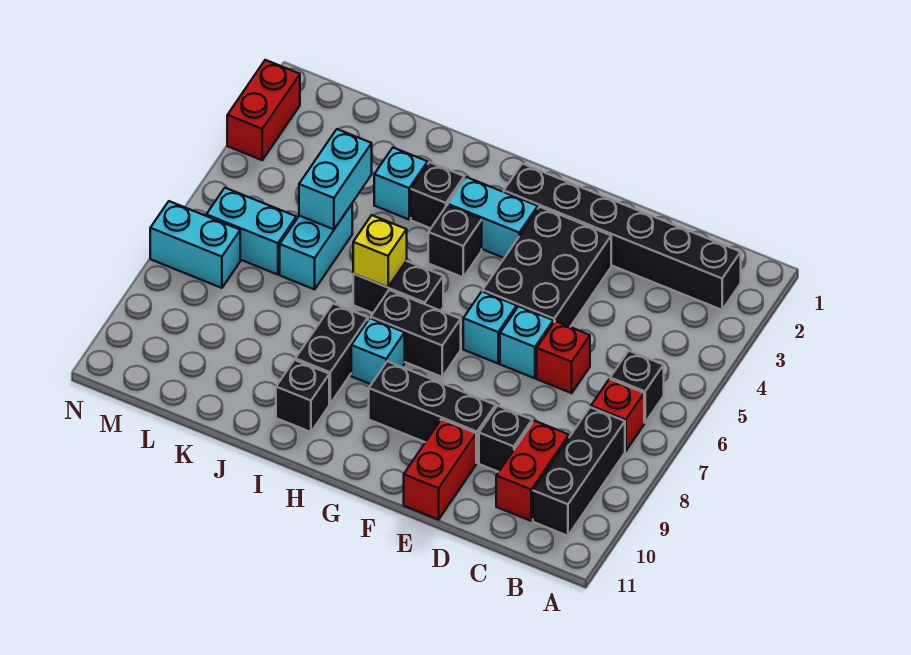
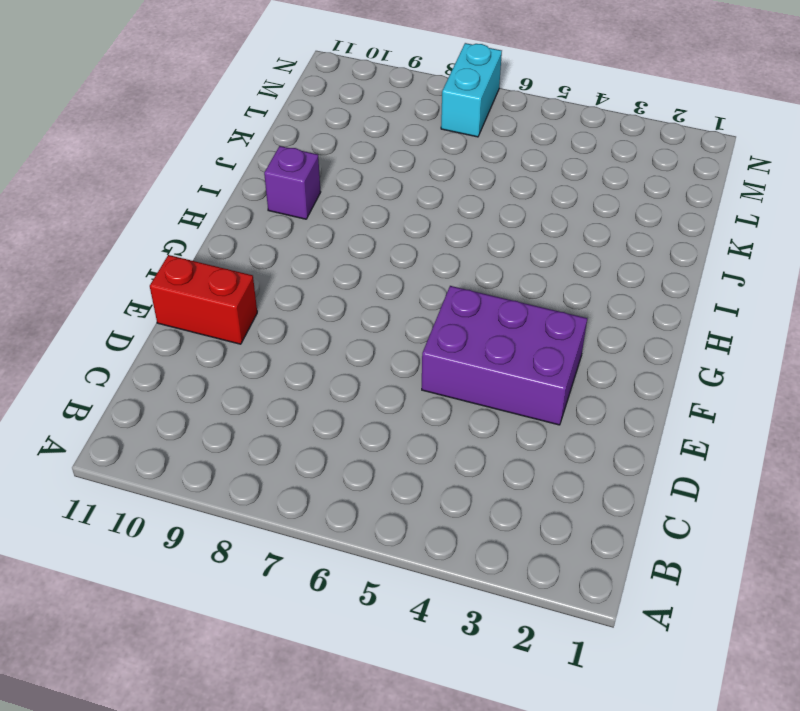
purple brick E3:F5 level 1 -> black brick E3:F5 level 1
purple brick I10 level 1 -> black brick I10 level 1
none -> black brick B2:G2 level 1
none -> black brick B6 level 1
none -> red brick B7 level 1

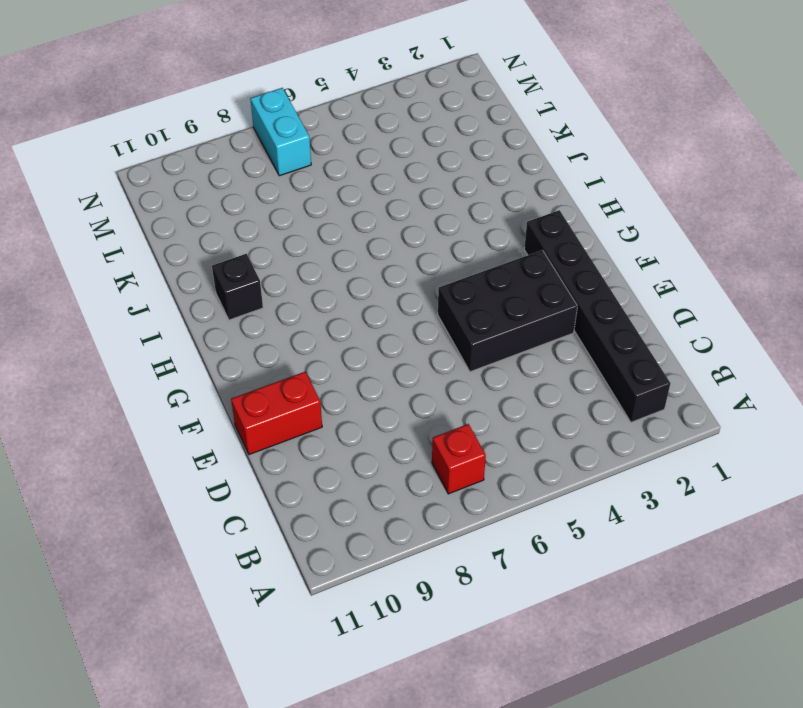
none -> black brick B6 level 1
none -> black brick B8:B10 level 1
none -> red brick C9:C10 level 1

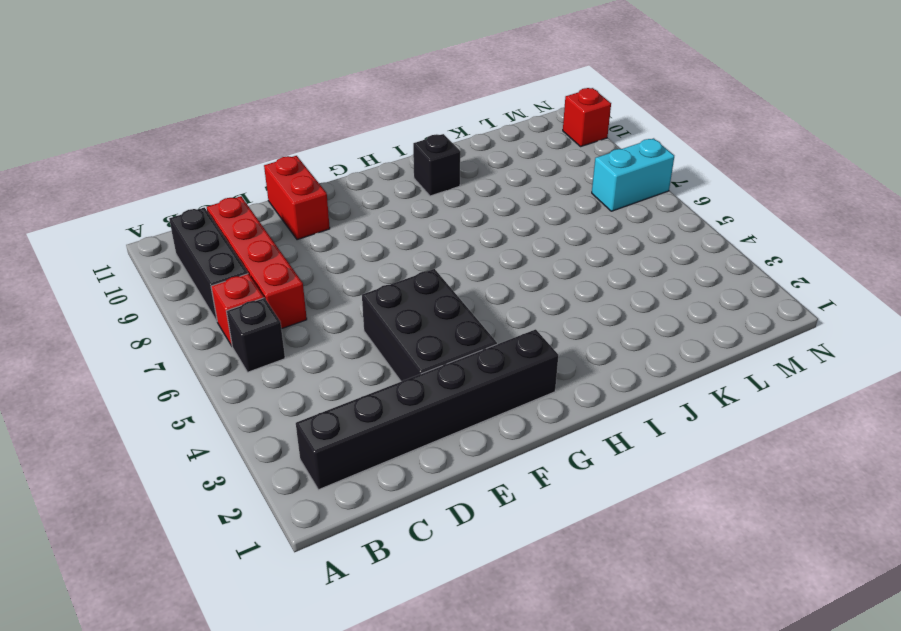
red brick C7:C10 level 1 -> red brick C9:C10 level 1
red brick N10 level 1 -> red brick D6 level 1
none -> black brick D9 level 1
none -> cyan brick E6 level 1
none -> black brick E9:G9 level 1

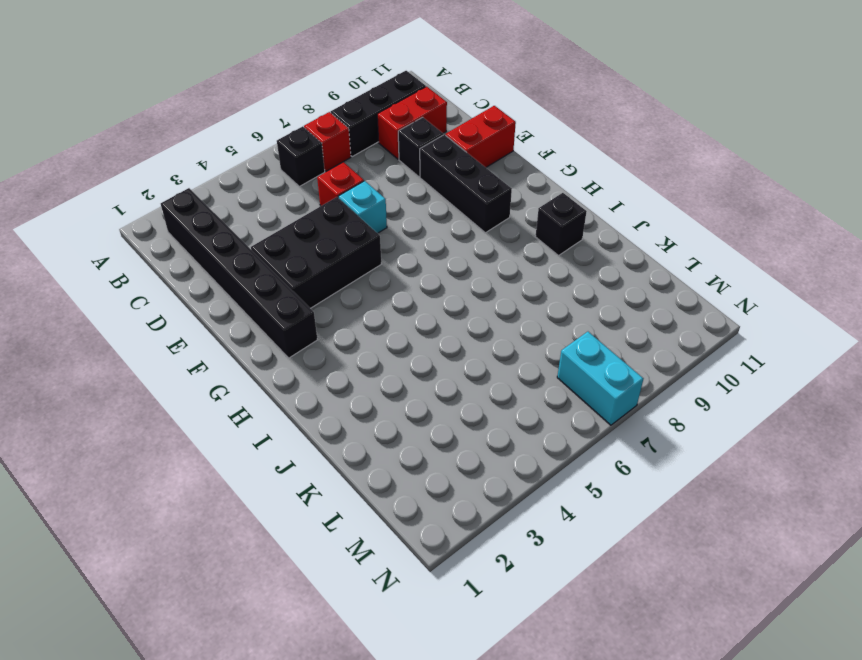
none -> cyan brick F6 level 1
none -> cyan brick G3:H3 level 1
none -> black brick G7:H7 level 1

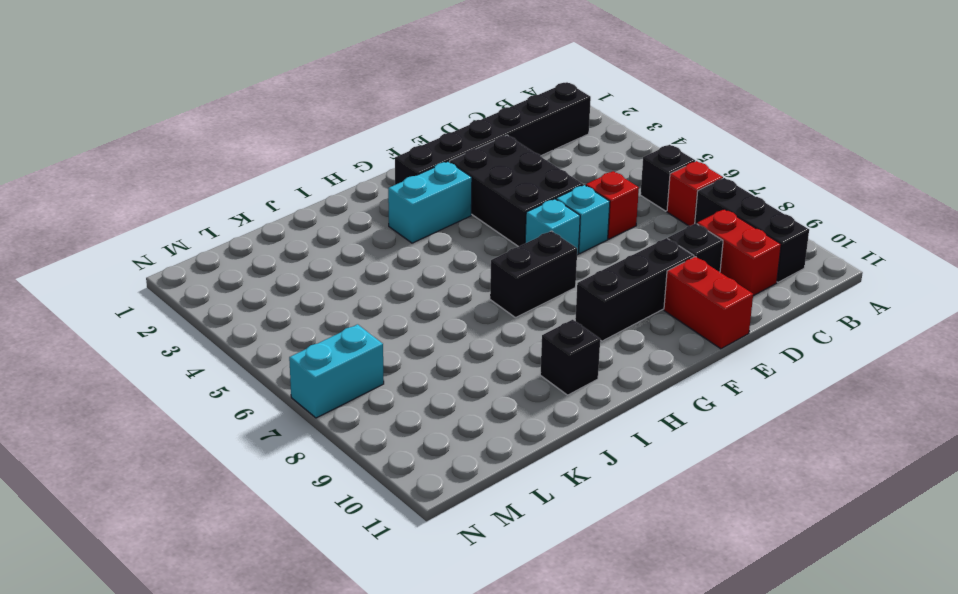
none -> black brick H4 level 1
none -> black brick H6:I6 level 1
none -> cyan brick H8 level 1

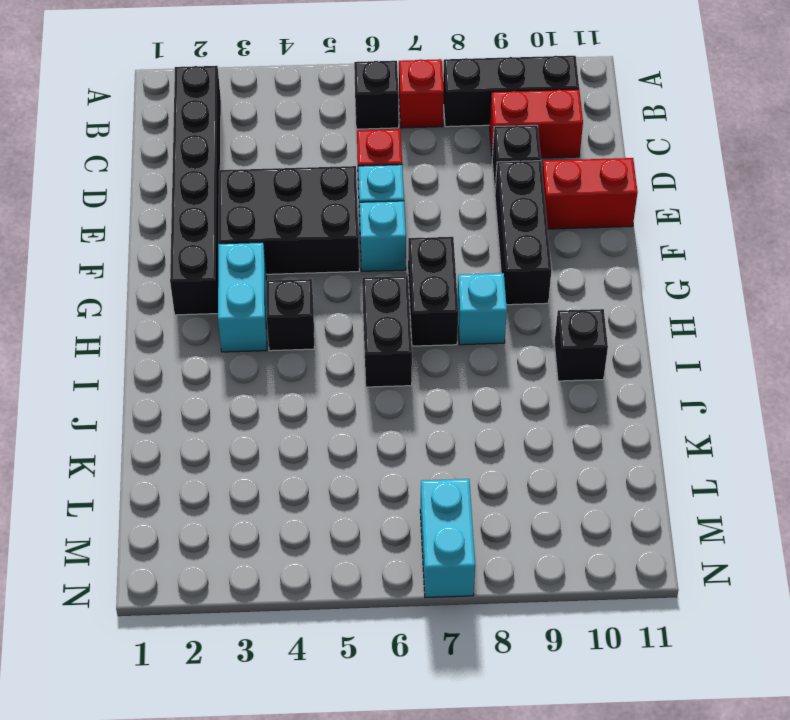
none -> black brick I3 level 1
none -> black brick I8:I9 level 1
none -> cyan brick J3 level 1

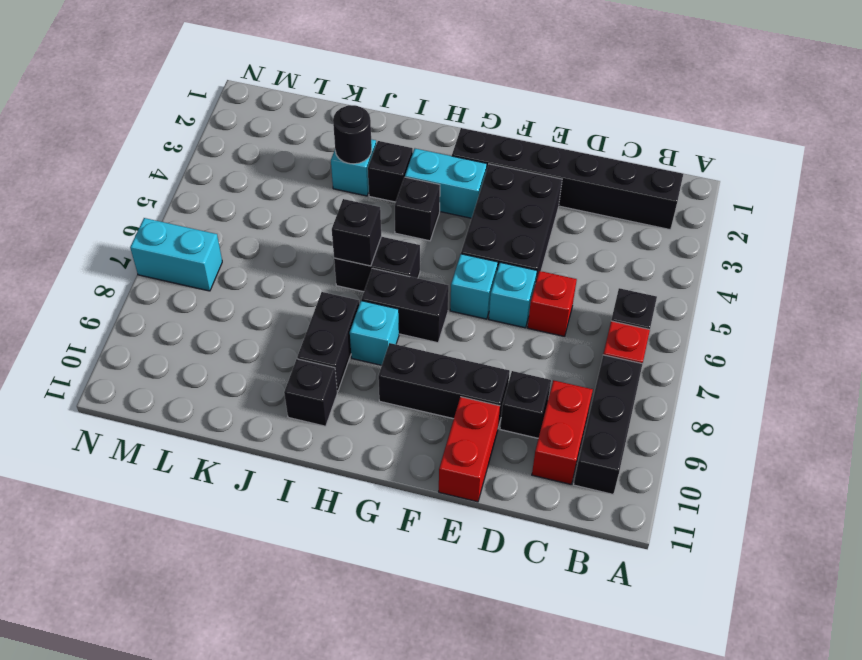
black brick I6 level 2 -> yellow brick I6 level 2
black round brick J3 level 2 -> none
none -> cyan brick K5:K6 level 1
none -> cyan brick L6:M6 level 1
none -> red brick N2:N3 level 1

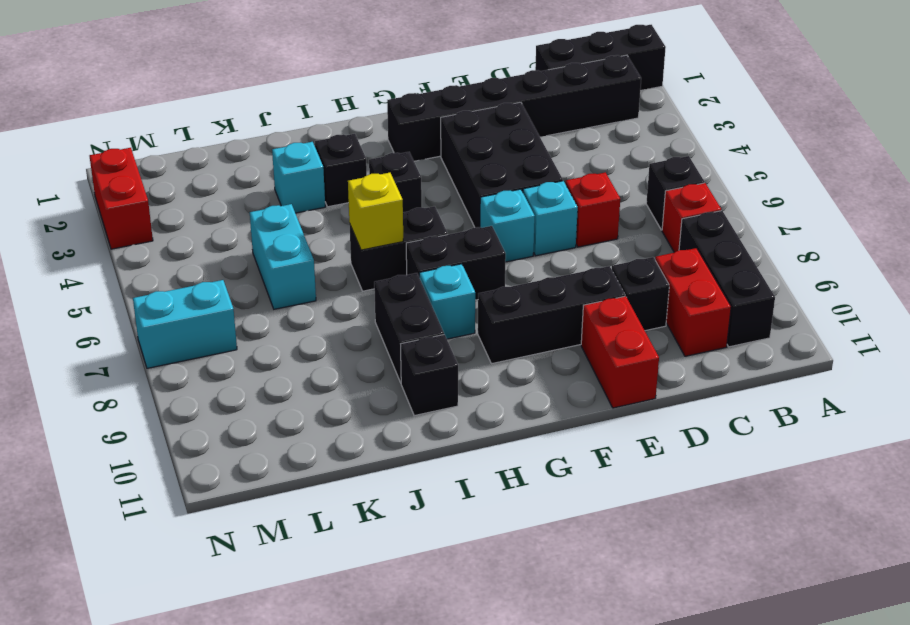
black brick A1:C1 level 1 -> none
none -> cyan brick G3:H3 level 1
none -> cyan brick L6:M6 level 1
none -> cyan brick K4:K5 level 2

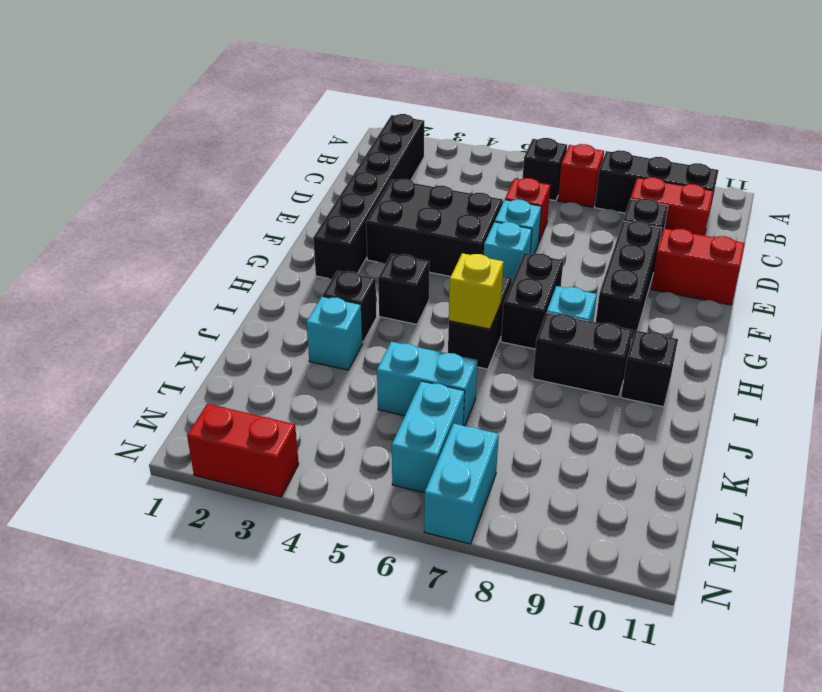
none -> cyan brick G3:H3 level 1
none -> cyan brick K4:K5 level 2

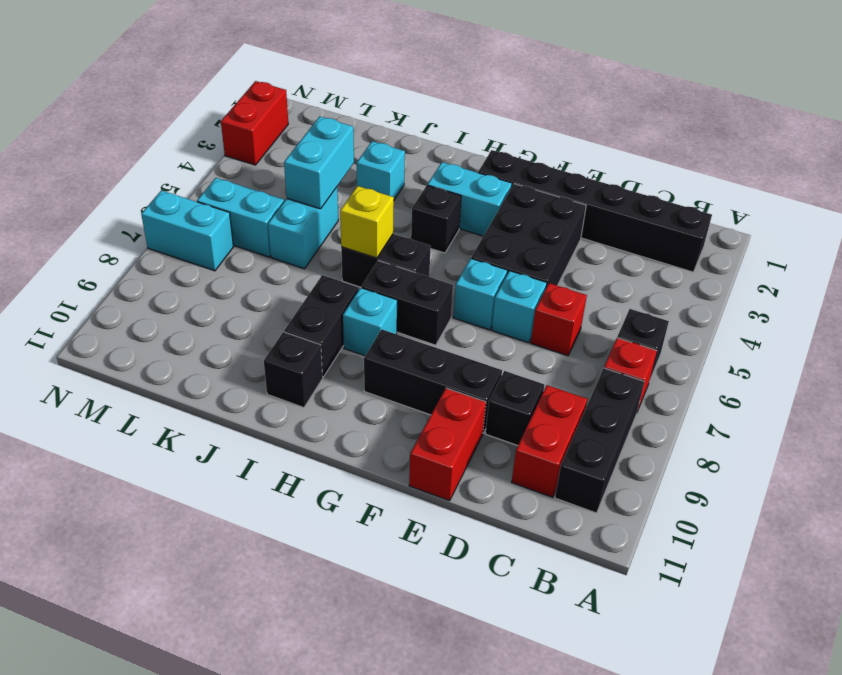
none -> black brick I3 level 1

